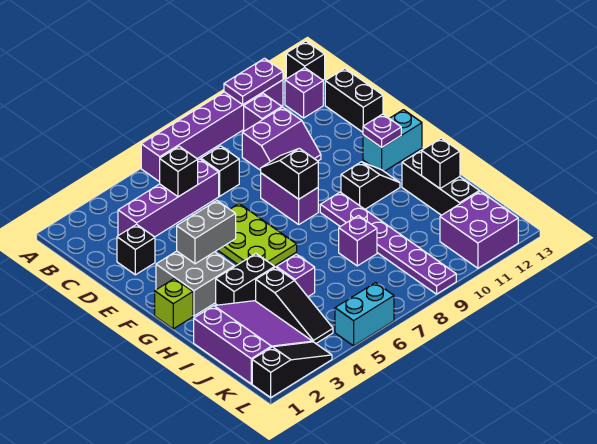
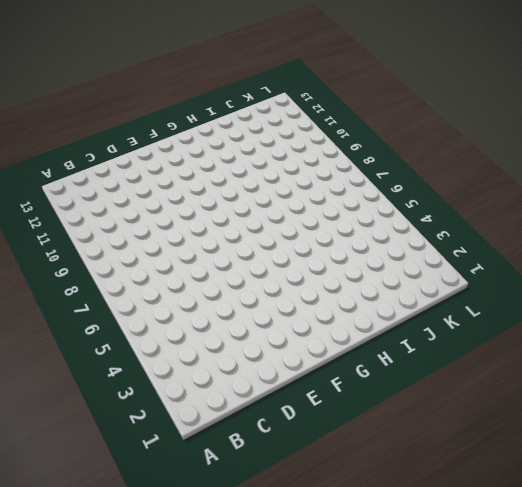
none -> purple brick A6:A11 level 1
none -> black brick A13 level 1
none -> purple brick B10 level 1
none -> purple brick B12 level 1

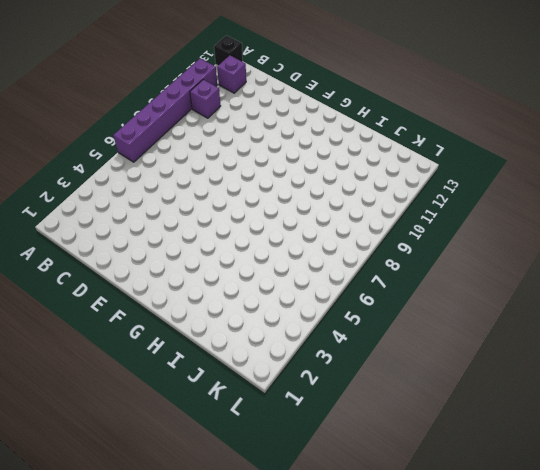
none -> purple brick C3:C6 level 1
none -> black brick C7 level 1
none -> purple slope C9:D10 level 1 top C
none -> black brick C13:D13 level 1

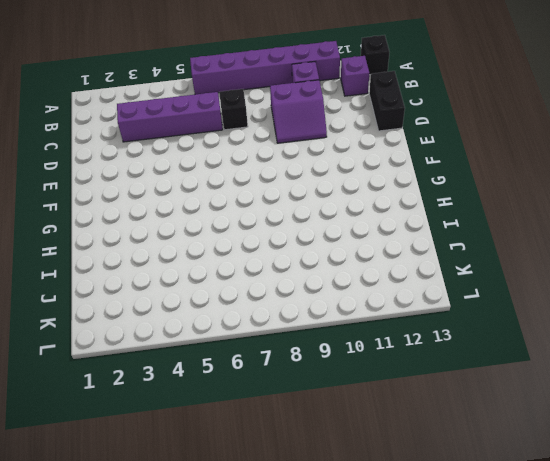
none -> black brick D2 level 1
none -> lime plate E5:G6 level 1
none -> purple brick E8:F8 level 1
none -> grey brick F2:G3 level 1

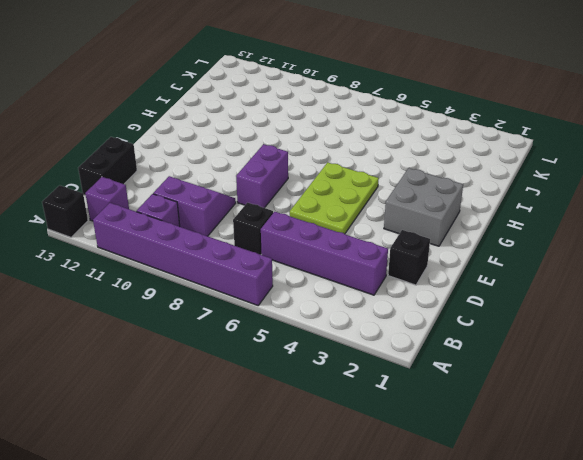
none -> cyan brick F12:F13 level 1
none -> lime brick G1 level 1
none -> purple plate G9:L9 level 1
none -> black slope G10:G11 level 1 top 10

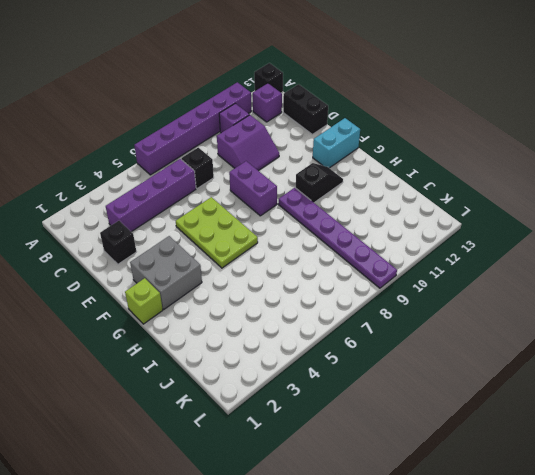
none -> black brick H3:H4 level 1
none -> black brick H12:J12 level 1
none -> purple slope I1:K3 level 1 top 1
none -> black slope I4:K4 level 1 top I

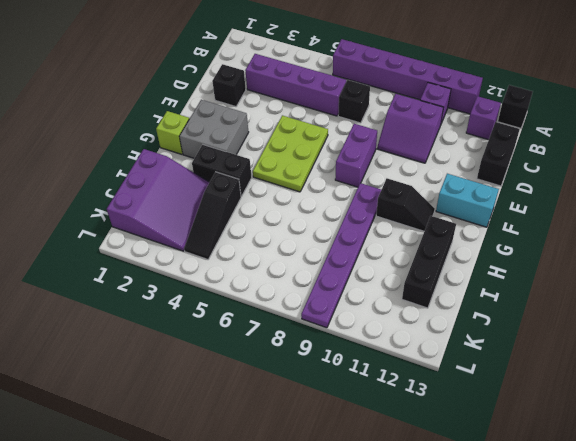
none -> purple brick I5 level 1
none -> purple brick I8 level 1
none -> purple brick K11:L12 level 1
none -> black slope L1:L3 level 1 top 1

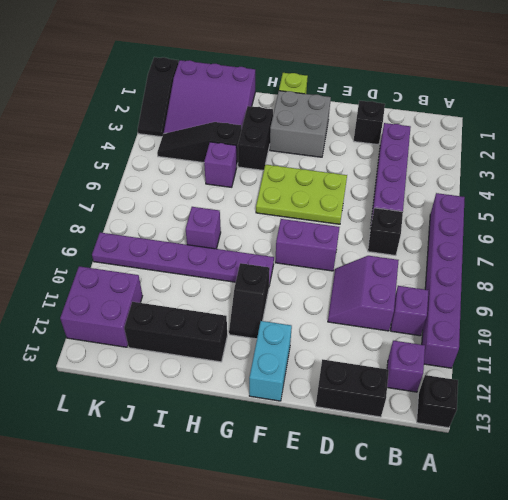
none -> cyan brick L5:L6 level 1
none -> purple plate A10:A11 level 2
none -> black brick C5 level 2
none -> black slope E8:F8 level 2 top F

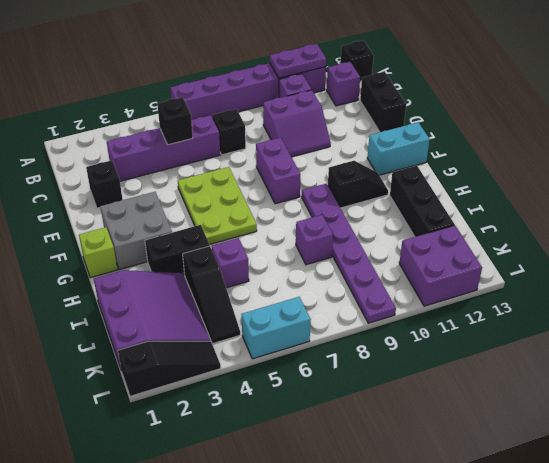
none -> black slope E8:F8 level 2 top F
none -> grey brick F3:F4 level 2
none -> purple plate F12 level 2
none -> black brick I12 level 2

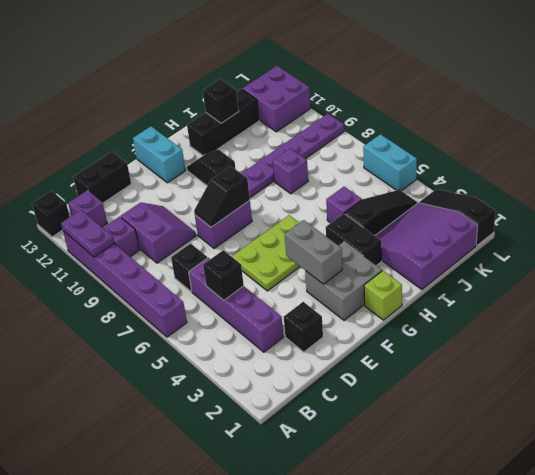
none -> purple plate F12 level 2

